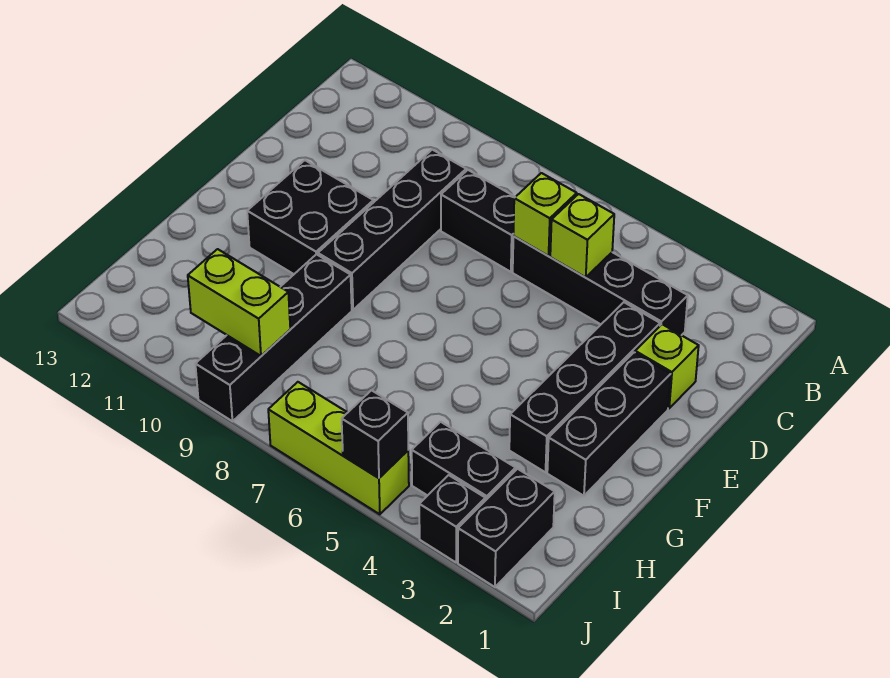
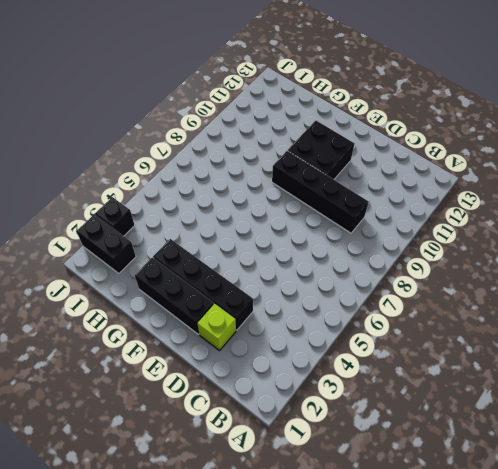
none -> black brick C3:C6 level 1
none -> black brick C7:C8 level 1
none -> black brick G9:J9 level 1

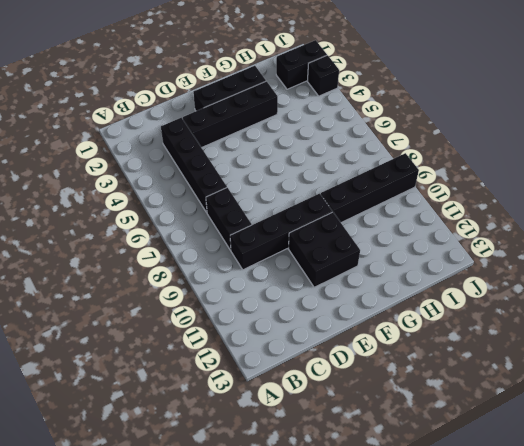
none -> lime brick D2 level 1
none -> black brick I3:I4 level 1
none -> lime brick J5:J7 level 1

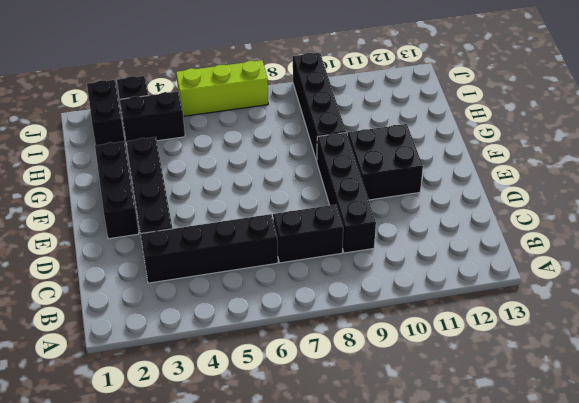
none -> lime brick D2 level 1
none -> lime brick C5 level 2
none -> lime brick C6 level 2

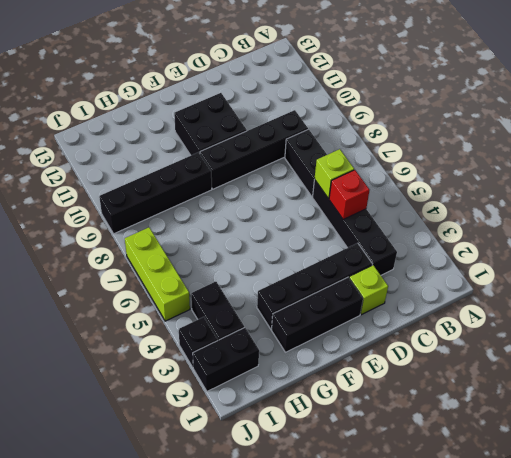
red brick C5 level 2 -> lime brick C5 level 2
none -> lime brick I9:I10 level 2
none -> black brick J5 level 2

